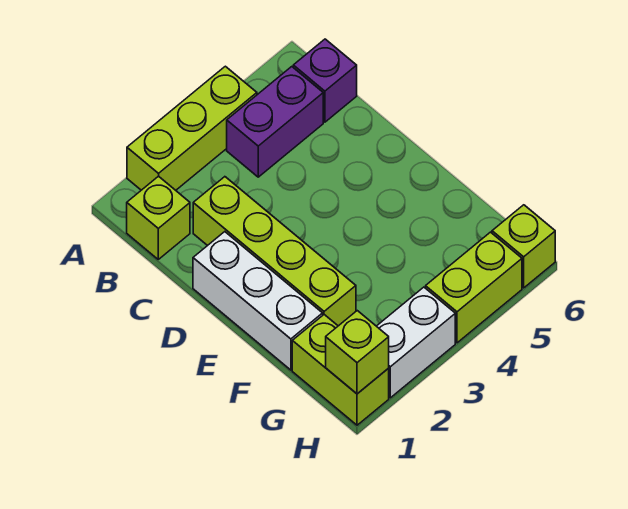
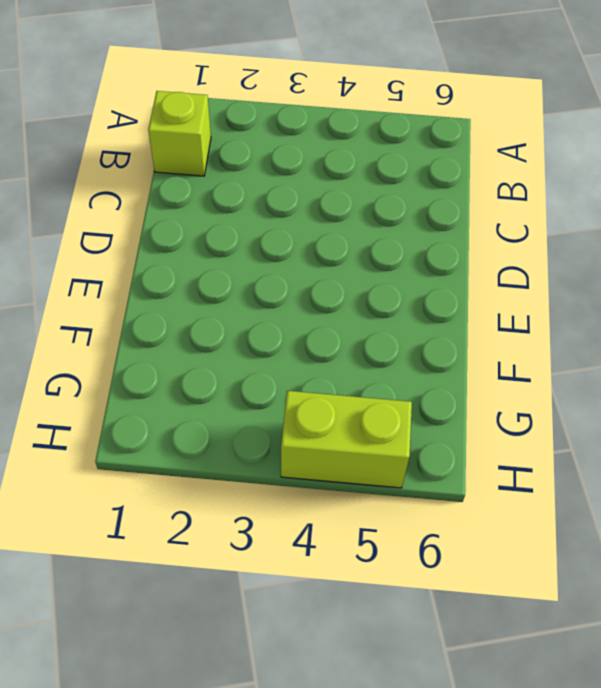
none -> lime brick A2:A4 level 1
none -> purple brick B4:B5 level 1

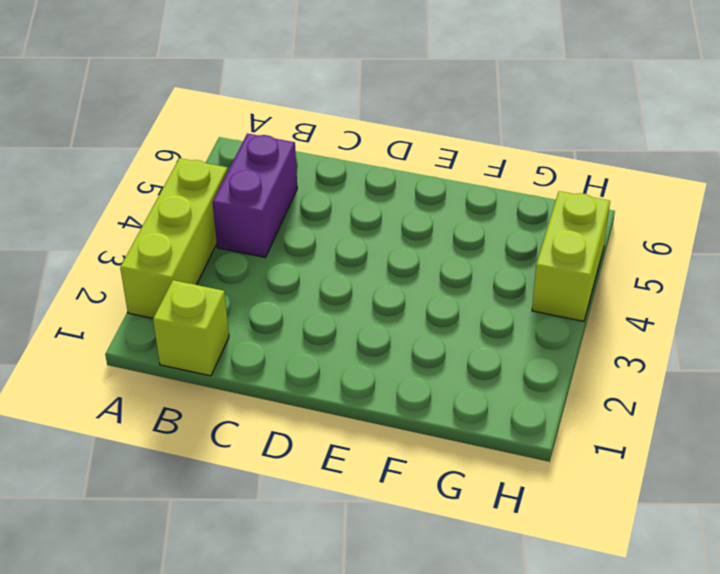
none -> purple brick B6 level 1
none -> lime brick C2:F2 level 1

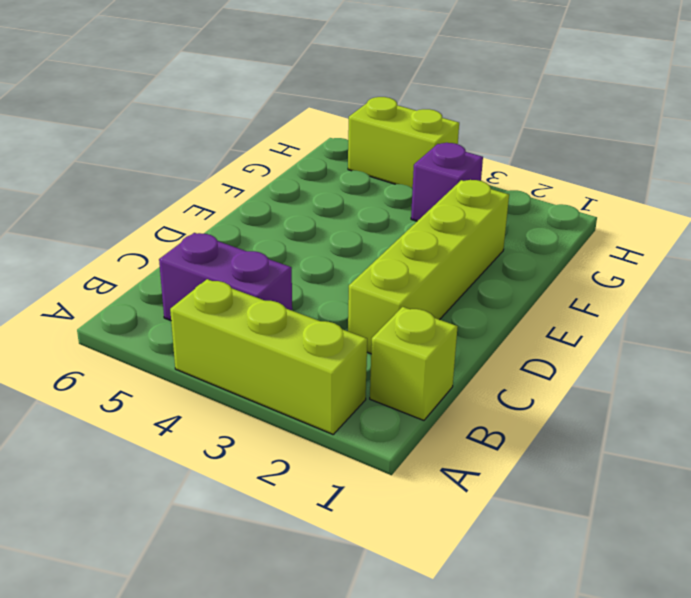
purple brick G3 level 1 -> purple brick B6 level 1
none -> white brick D1:F1 level 1
none -> lime brick G1:H1 level 1

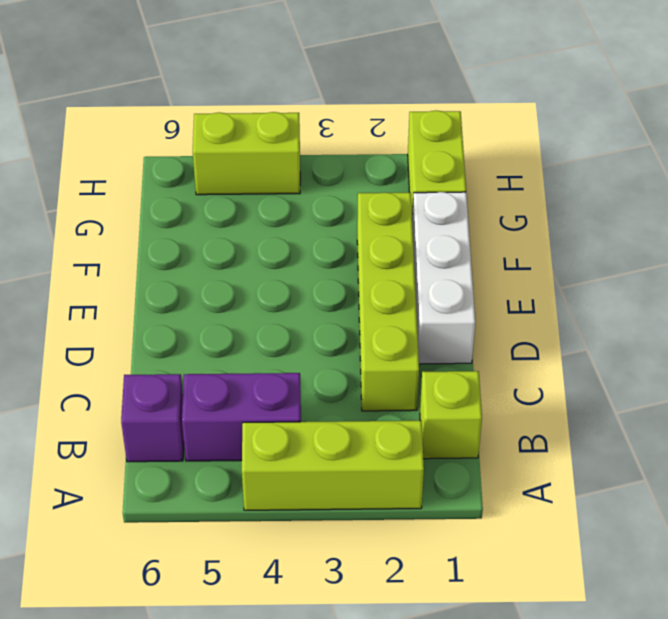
none -> white brick H2:H3 level 1
none -> lime brick H6 level 1

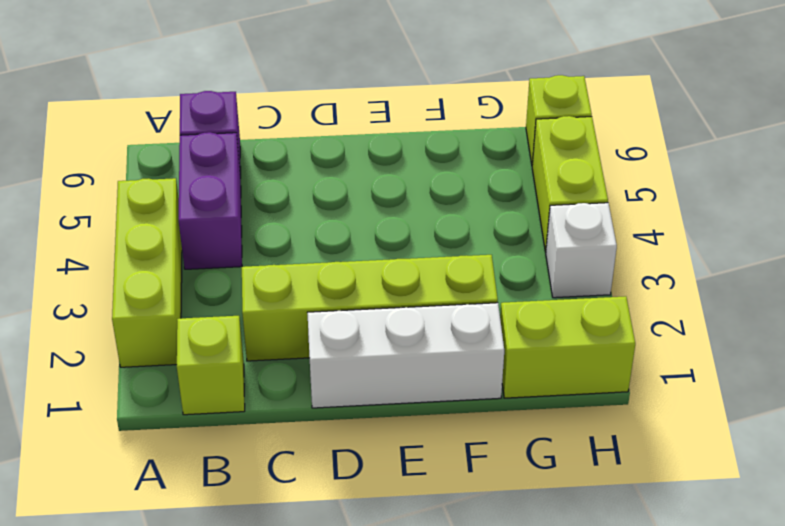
white brick H3 level 1 -> white brick H2:H3 level 1
none -> lime brick H1 level 2

